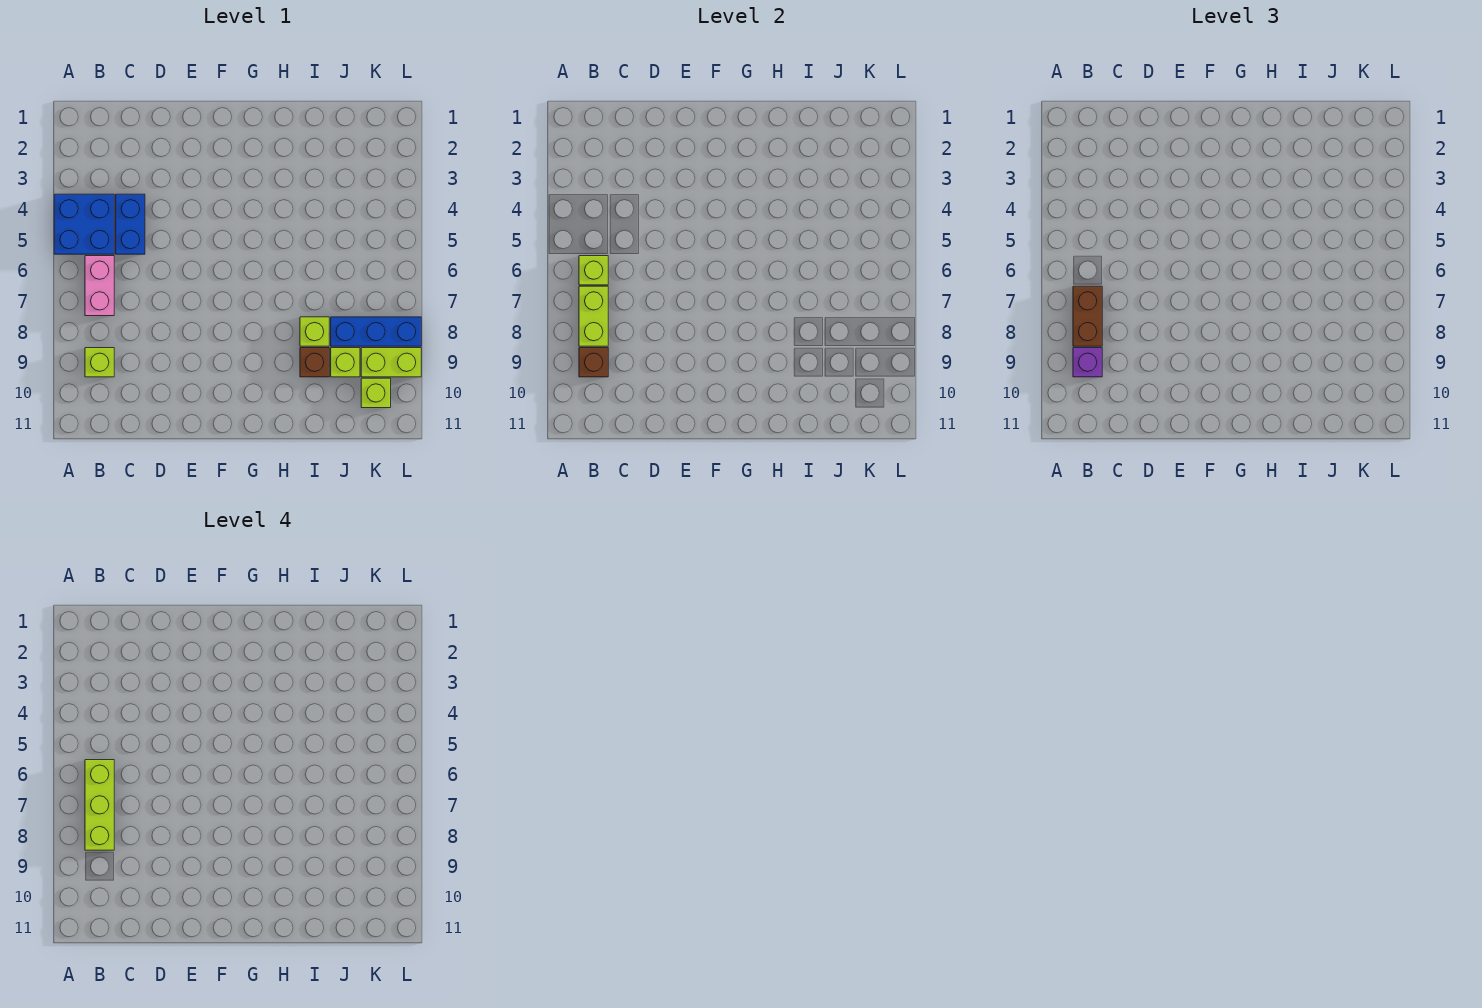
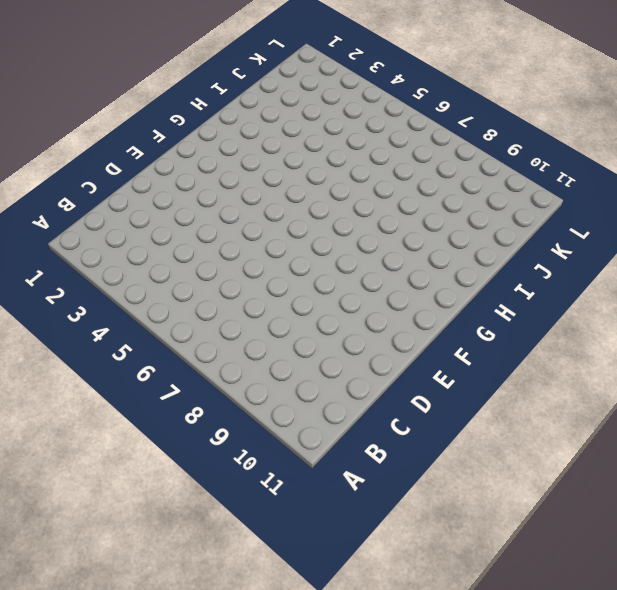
none -> blue brick A4:B5 level 1
none -> pink brick B6:B7 level 1
none -> lime brick B9 level 1

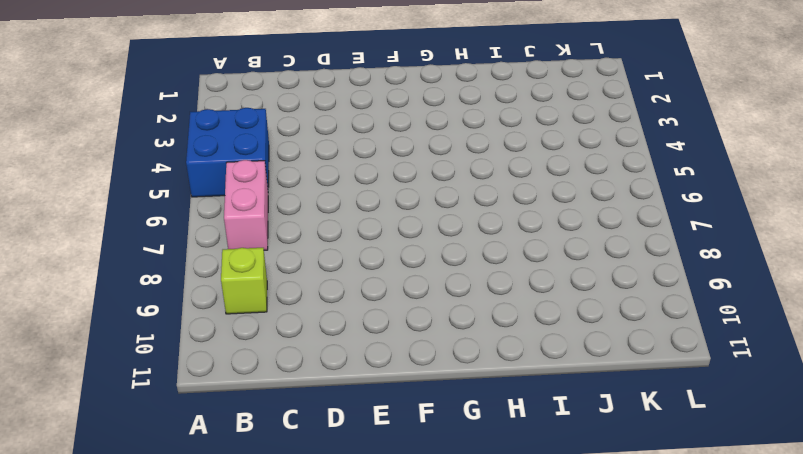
none -> blue brick C4:C5 level 1
none -> lime brick I8 level 1
none -> brown brick I9 level 1

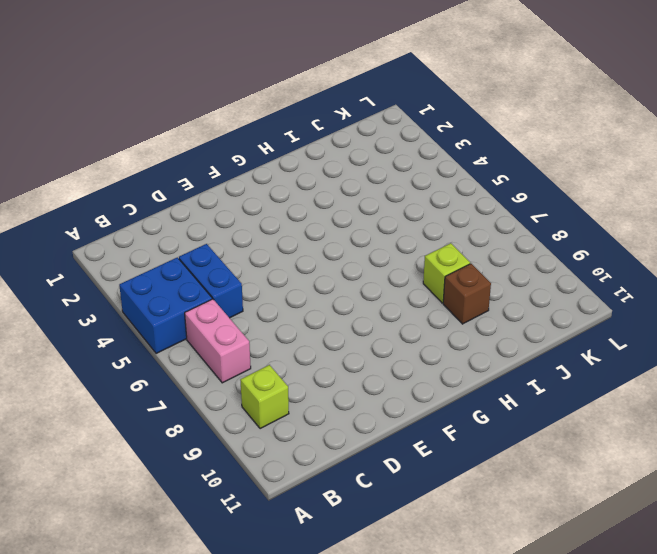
none -> blue brick J8:L8 level 1
none -> lime brick J9 level 1
none -> lime brick K9:L9 level 1

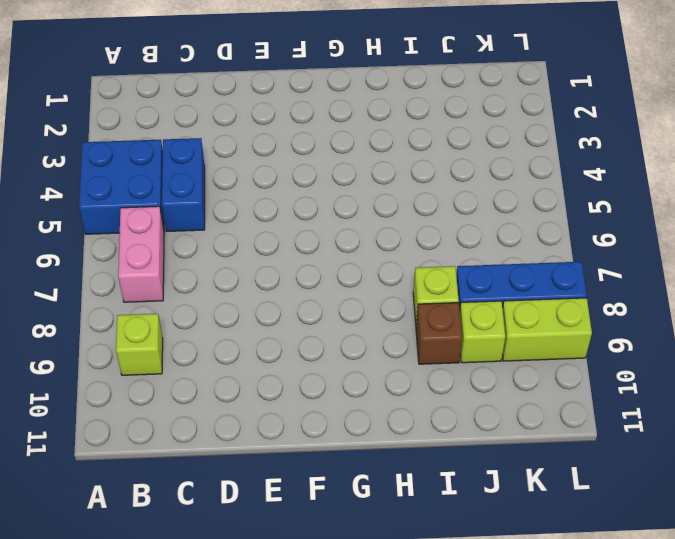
none -> lime brick K10 level 1
none -> lime brick B6 level 2
none -> lime brick B7:B8 level 2

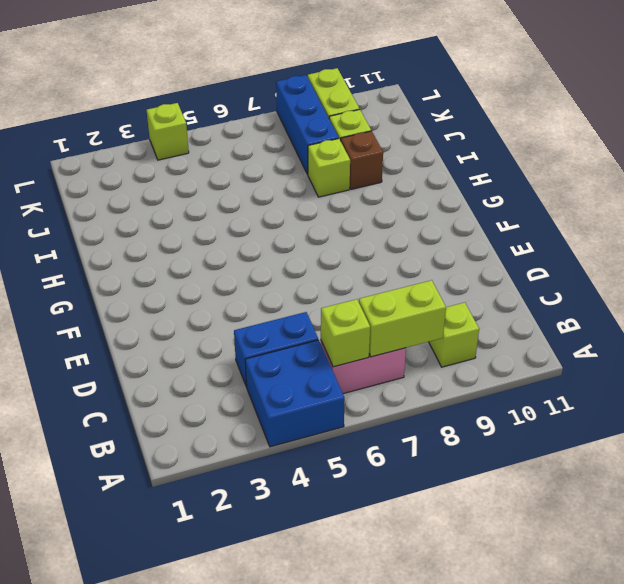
lime brick L4 level 1 -> lime brick K10 level 1
none -> brown brick B9 level 2
none -> brown brick B7:B8 level 3
none -> purple brick B9 level 3

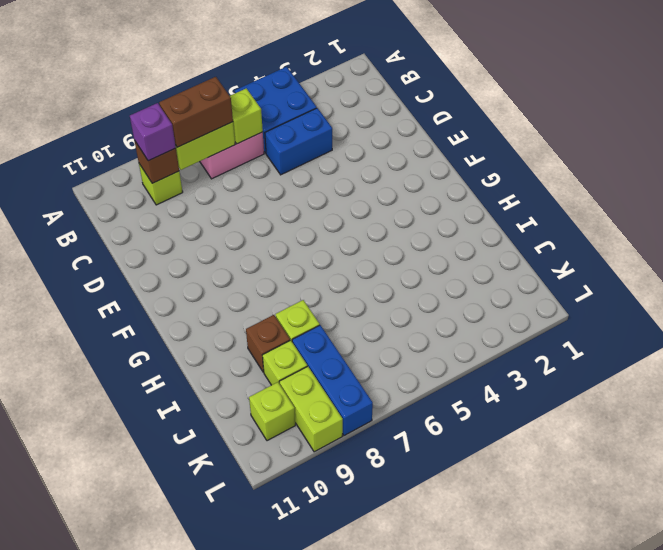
none -> lime brick B6:B8 level 4

